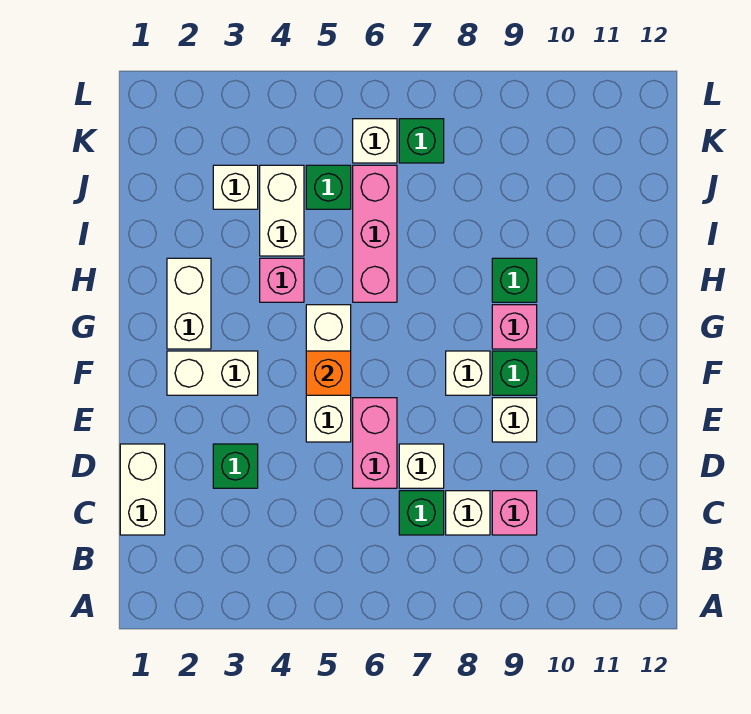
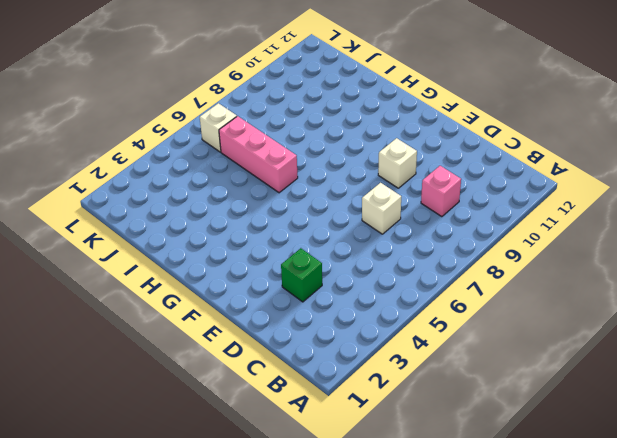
none -> white brick C1:D1 level 1
none -> green brick C7 level 1
none -> white brick C8 level 1

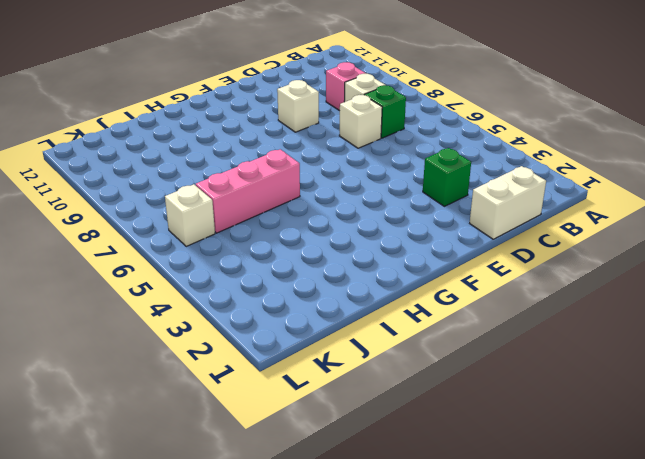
none -> pink brick D6:E6 level 1
none -> white brick E5:G5 level 1
none -> white brick F2:F3 level 1

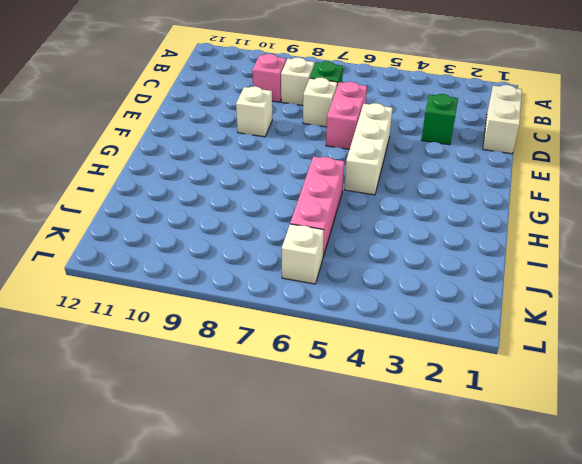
none -> white brick F2:F3 level 1
none -> white brick F8 level 1
none -> green brick F9 level 1

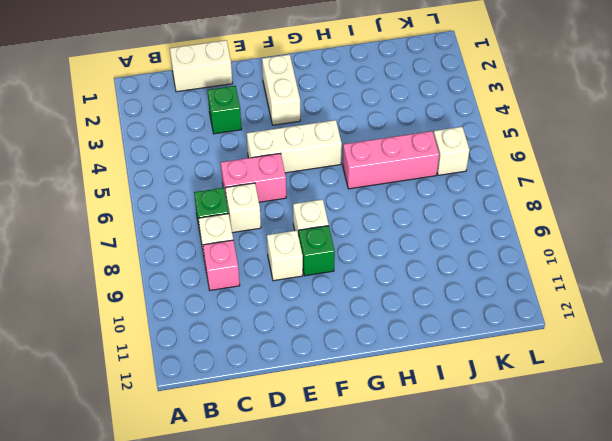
none -> white brick G2:H2 level 1
none -> pink brick G9 level 1
none -> pink brick H4 level 1

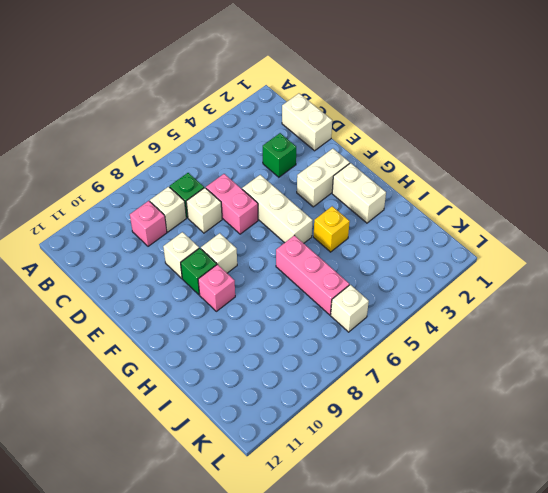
yellow brick H4 level 1 -> pink brick H4 level 1
none -> green brick H9 level 1
none -> white brick I4:J4 level 1
none -> white brick J3 level 1

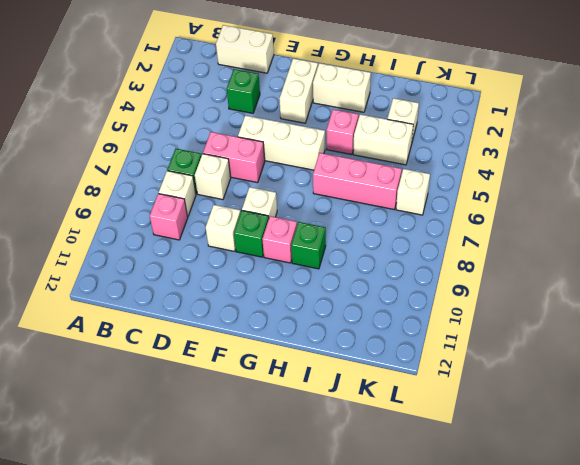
none -> green brick J5 level 1
none -> green brick K7 level 1
none -> orange brick F5 level 2

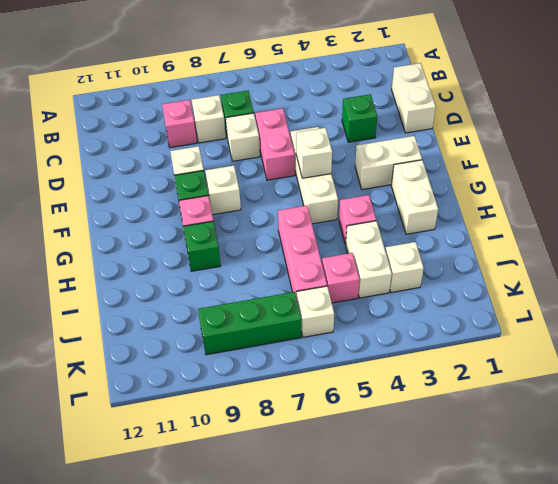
white brick F5 level 2 -> orange brick F5 level 2
pink brick J5 level 1 -> green brick J5 level 1
green brick K7:K9 level 1 -> green brick K7 level 1

